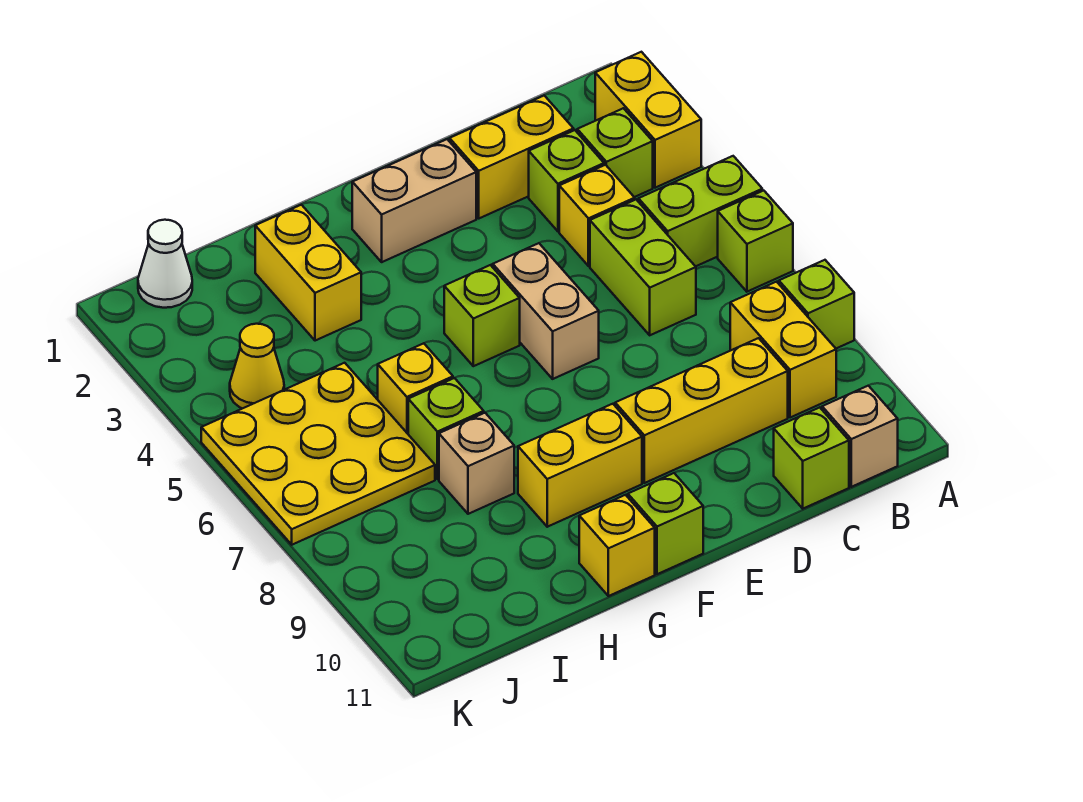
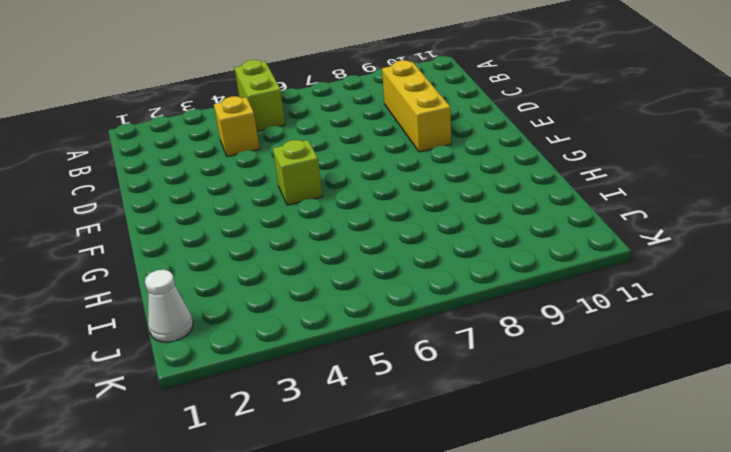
none -> yellow brick A2:A3 level 1
none -> lime brick A6 level 1
none -> lime brick A8 level 1

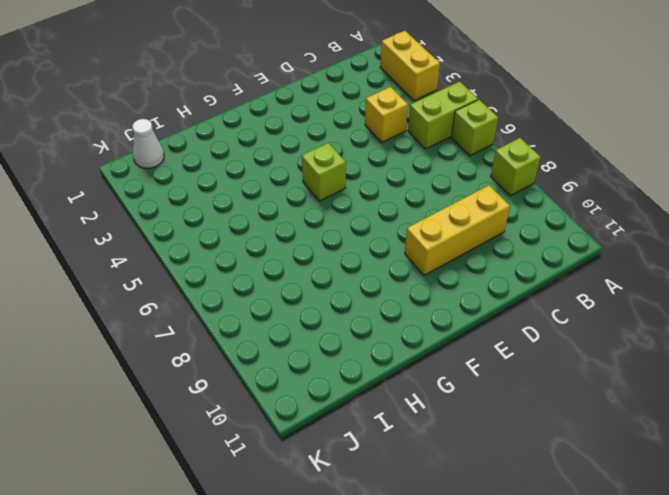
none -> lime brick B3 level 1
none -> yellow brick B8:B9 level 1
none -> tan brick B11 level 1

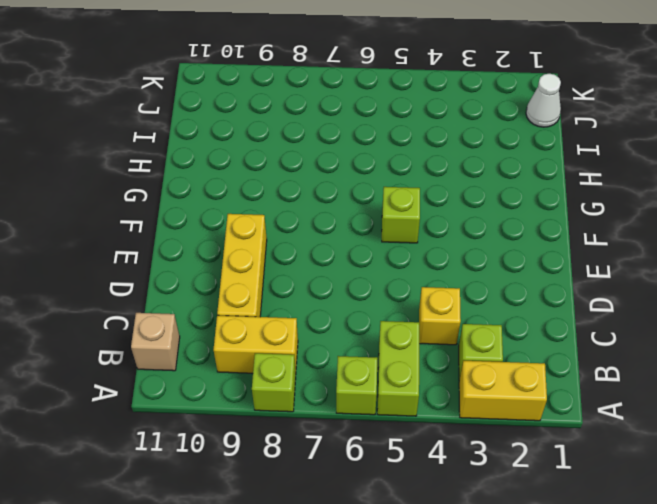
none -> yellow brick C2:D2 level 1
none -> lime brick C3 level 1
none -> lime brick C5:C6 level 1

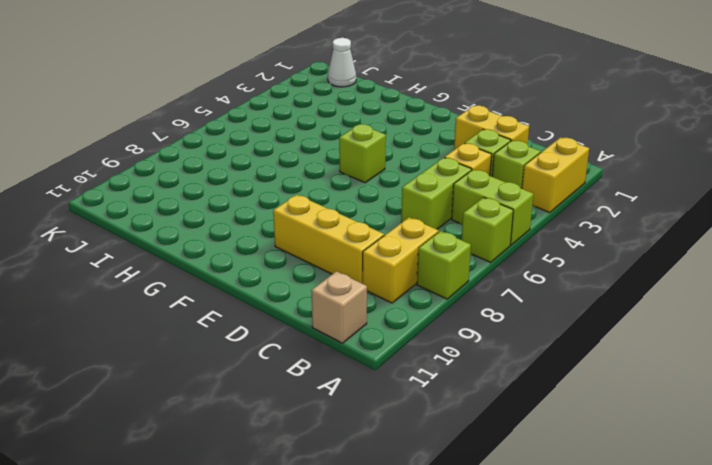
none -> lime brick C11 level 1
none -> tan brick E2:F2 level 1
none -> tan brick E5:E6 level 1

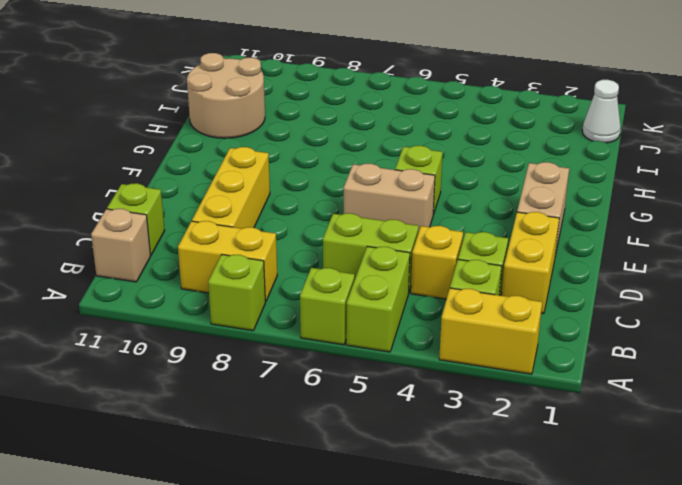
tan round brick H10:I11 level 1 -> none
none -> yellow brick F9:G9 level 1
none -> lime brick F11 level 1
none -> yellow brick G11 level 1

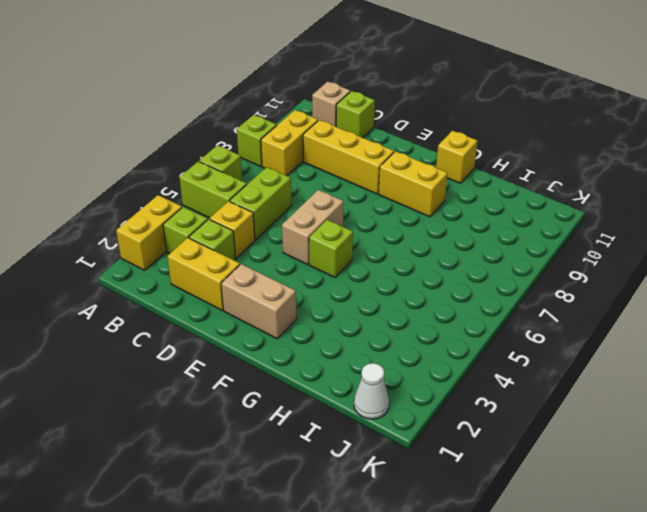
none -> lime brick F11 level 1
none -> yellow brick H2:H3 level 1
none -> yellow brick H6 level 1

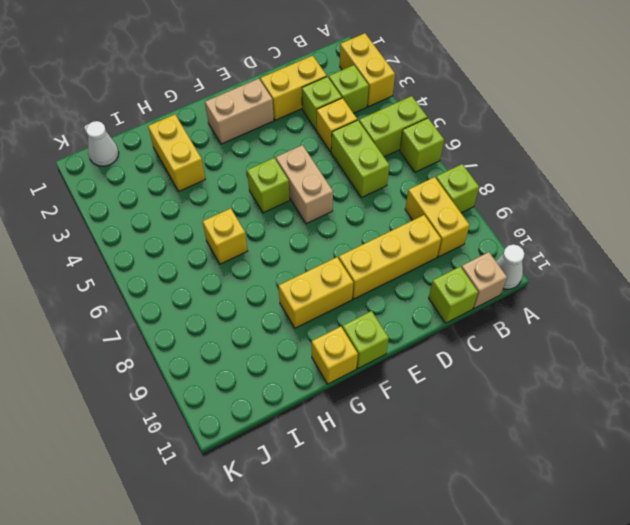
white cone A11 level 1 -> none
none -> lime brick H7 level 1
none -> tan brick H8 level 1
none -> yellow plate I5:K7 level 1

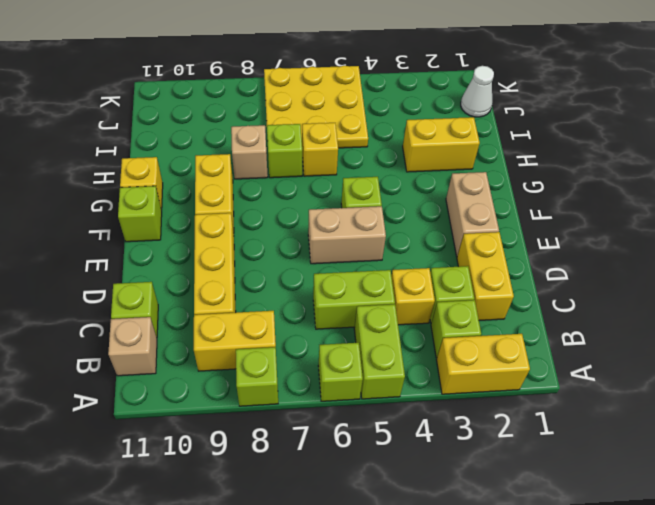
none -> yellow cone J4 level 1

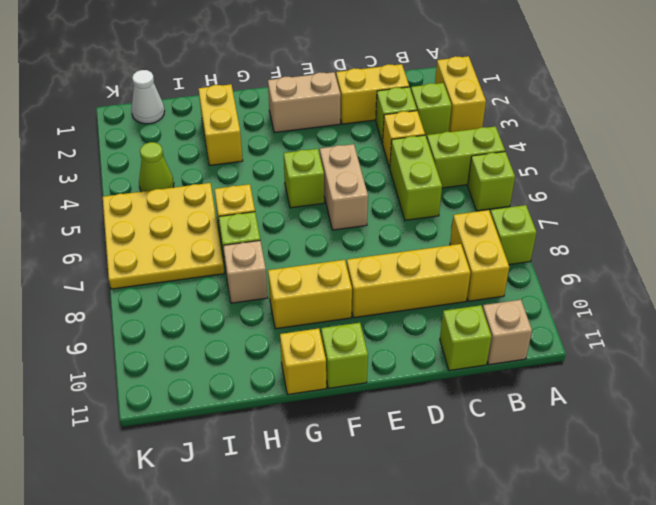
lime cone J4 level 1 -> yellow cone J4 level 1

